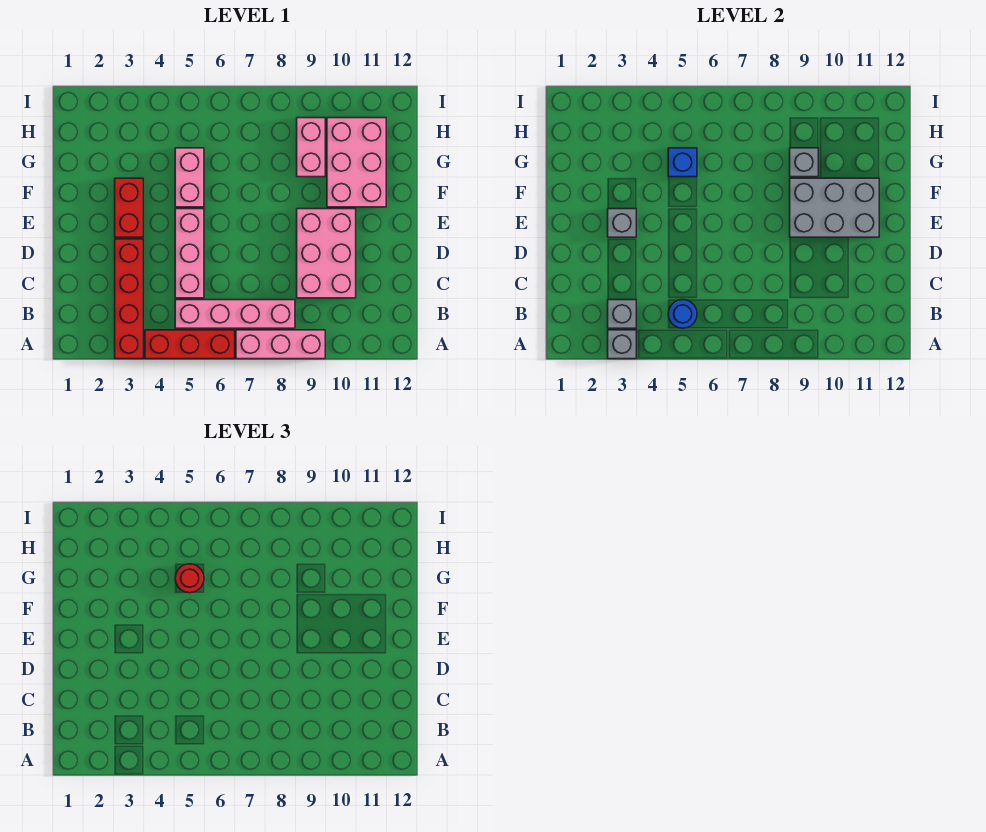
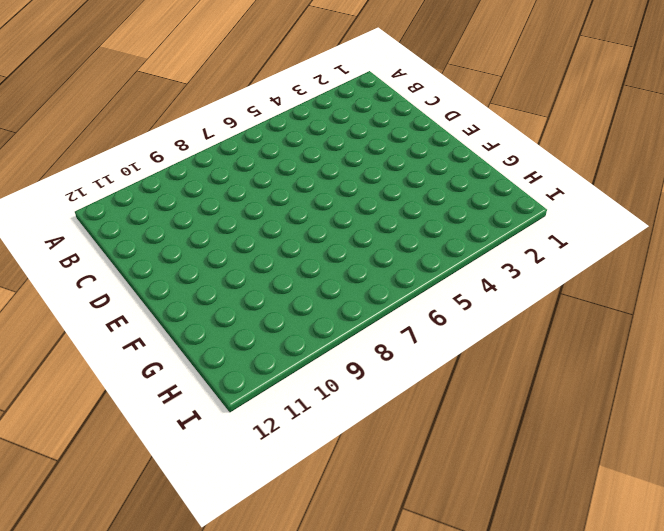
none -> red brick A3:D3 level 1
none -> red brick A4:A6 level 1
none -> pink brick A7:A9 level 1

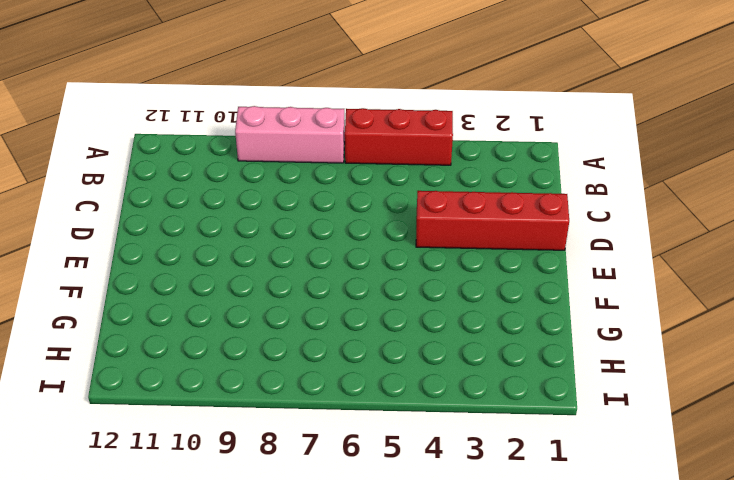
red brick D1:D4 level 1 -> red brick A3:D3 level 1
none -> pink brick B5:B8 level 1
none -> pink brick C5:E5 level 1
none -> pink brick C9:E10 level 1

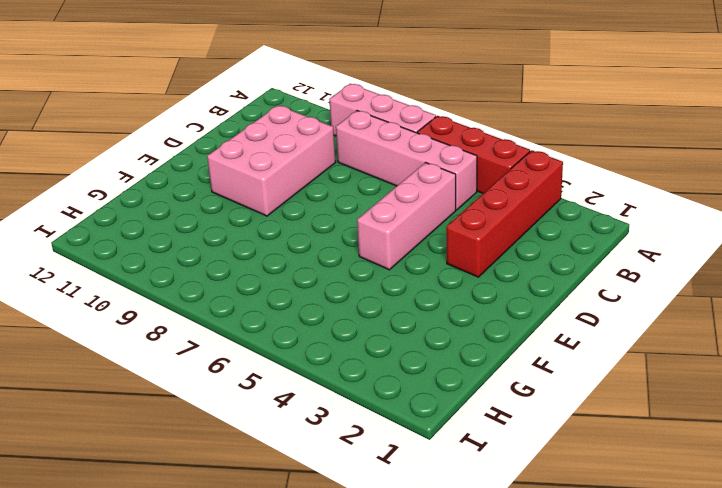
none -> red brick E3:F3 level 1
none -> pink brick F5:G5 level 1
none -> pink brick F10:H11 level 1

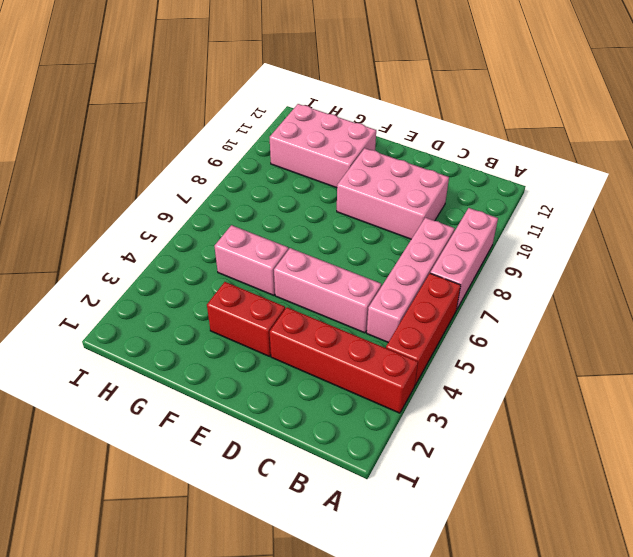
none -> pink brick G9:H9 level 1
none -> grey brick A3 level 2
none -> grey brick B3 level 2

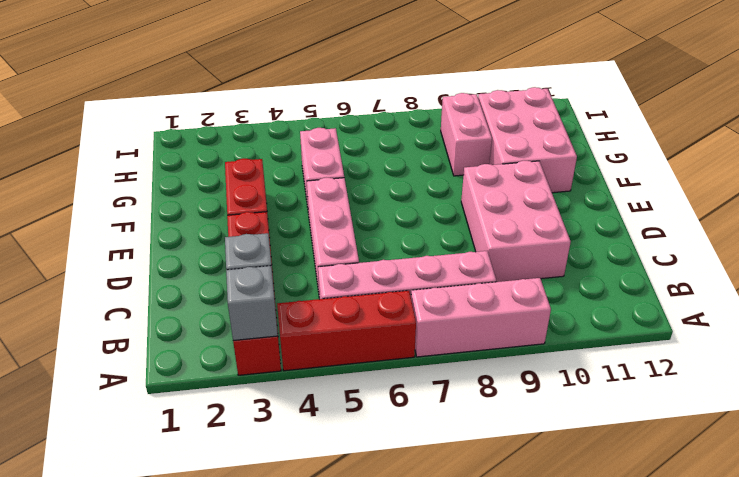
none -> blue round brick B5 level 2
none -> grey brick E3 level 2
none -> grey brick E9:F11 level 2

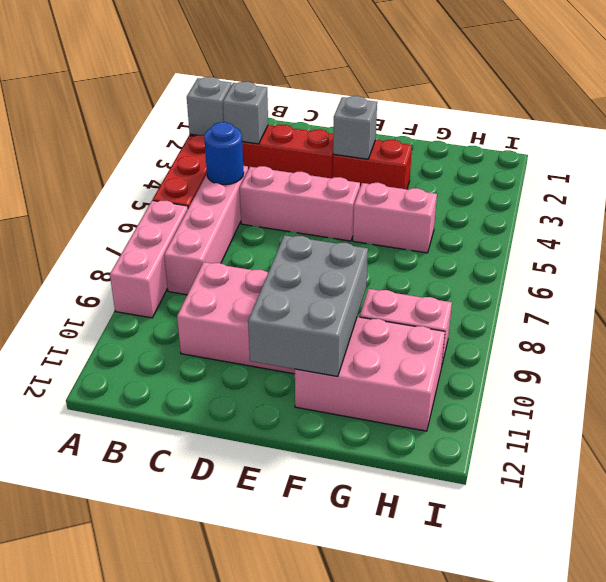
none -> blue brick G5 level 2
none -> grey brick G9 level 2
none -> red round brick G5 level 3

